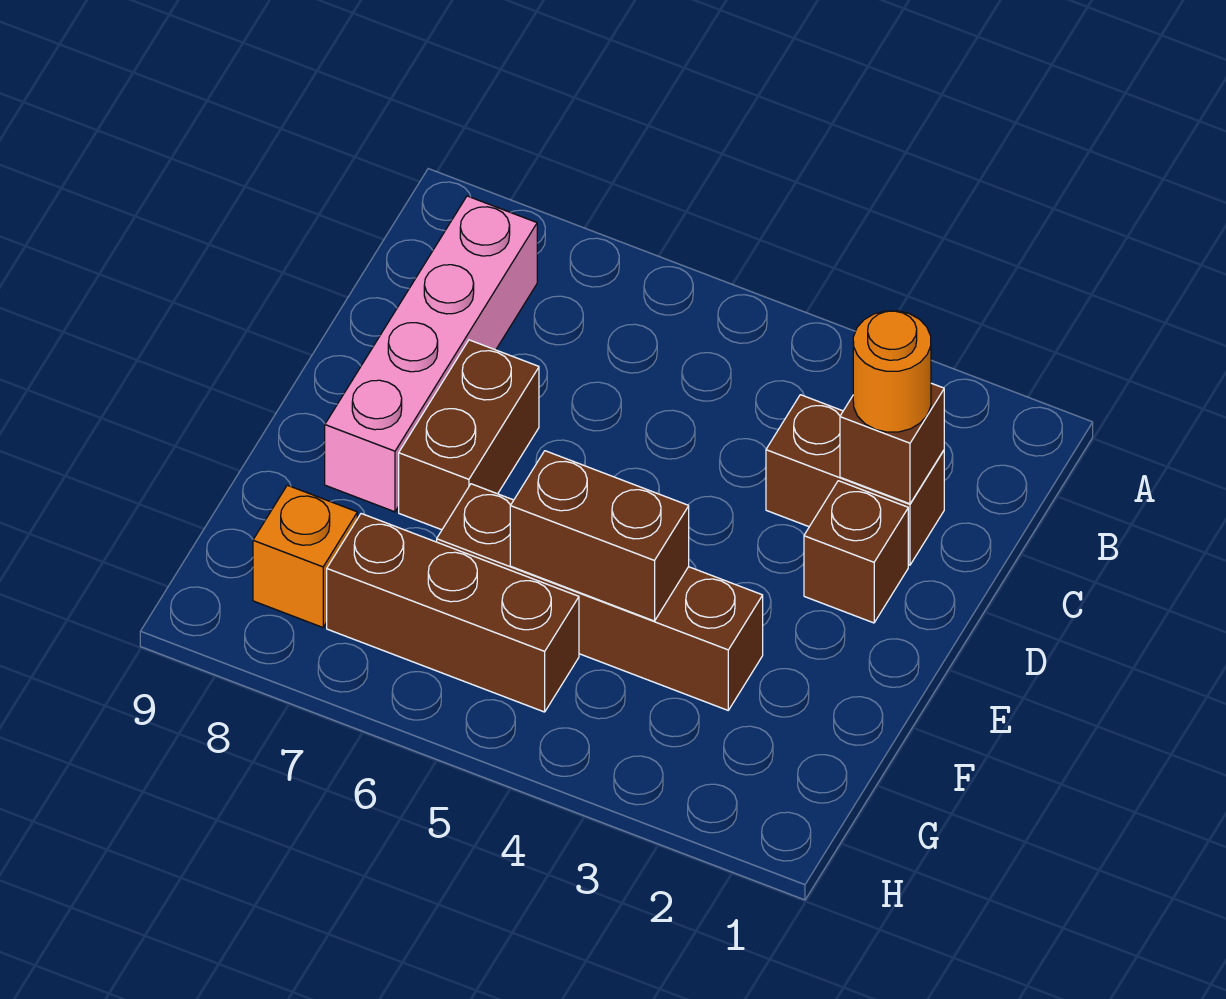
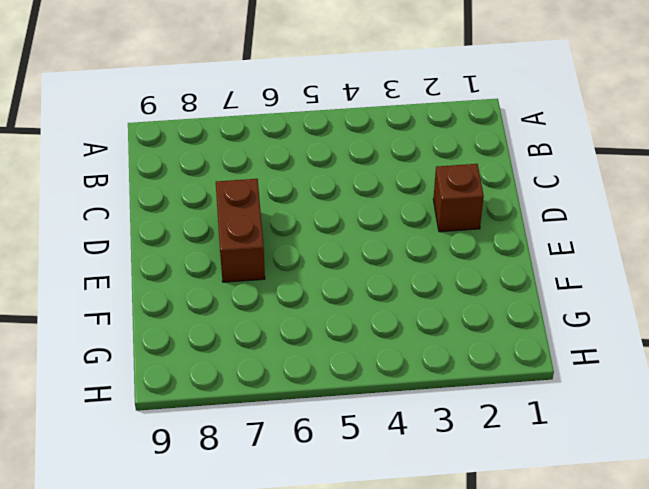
none -> pink brick B8:E8 level 1
none -> brown brick C2:C3 level 1

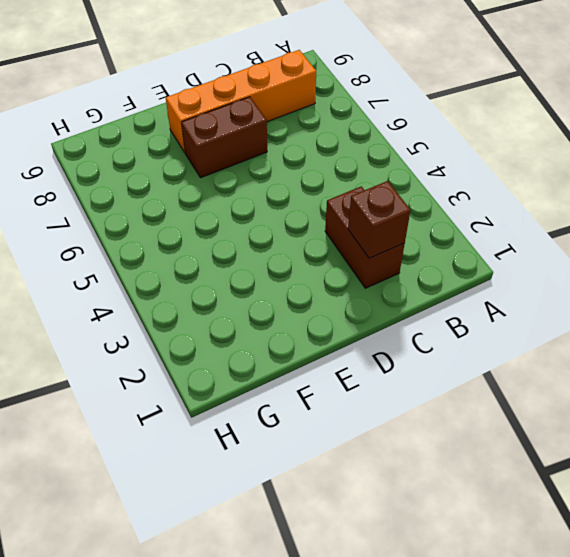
orange brick B8:E8 level 1 -> pink brick B8:E8 level 1
none -> brown brick D2 level 1
none -> brown brick F3:F6 level 1

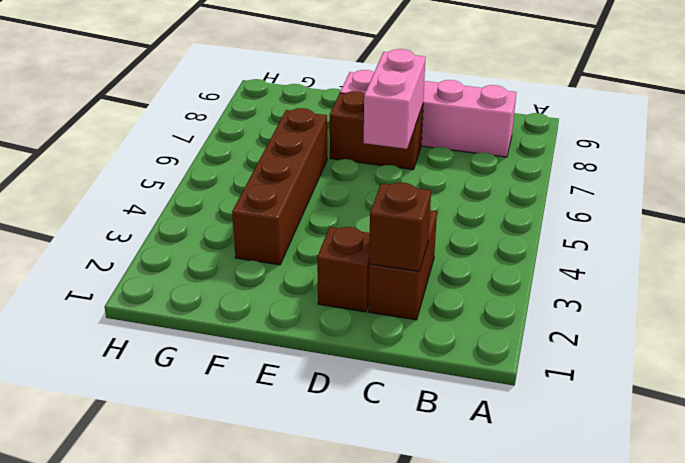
pink brick D6:D7 level 2 -> none
none -> brown brick G5:G7 level 1
none -> orange brick G8 level 1

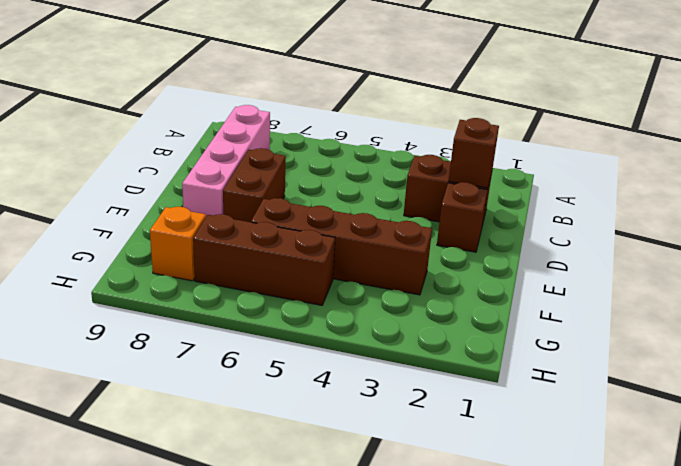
none -> brown brick F4:F5 level 2
none -> orange round brick C2 level 3

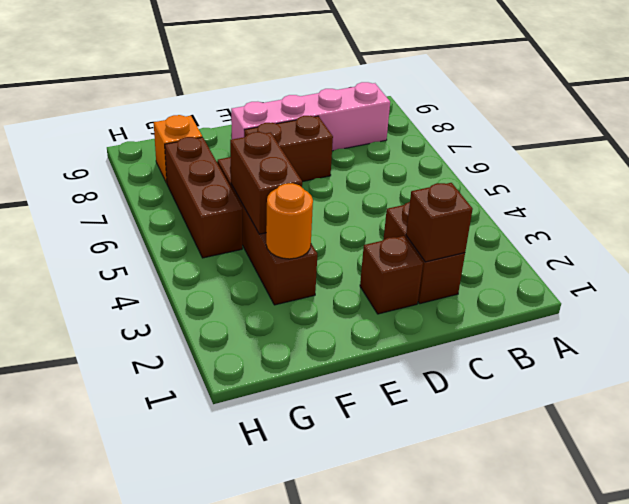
orange round brick F3 level 2 -> orange round brick C2 level 3

